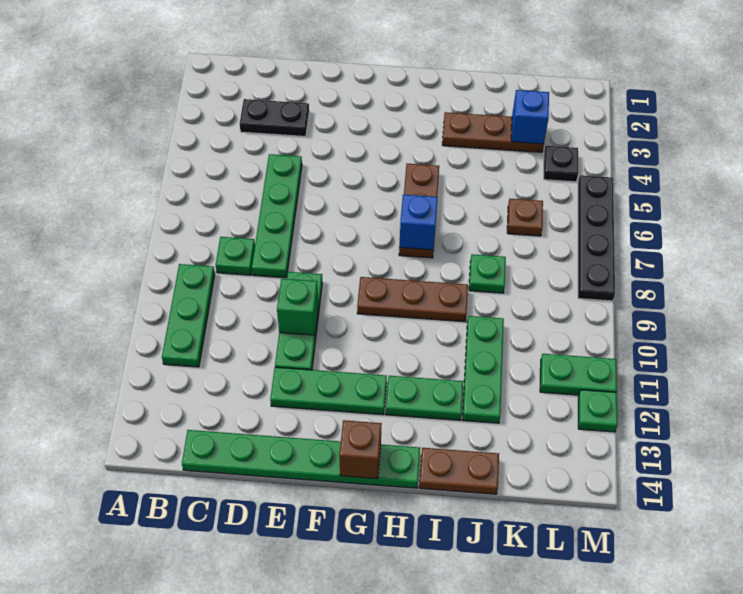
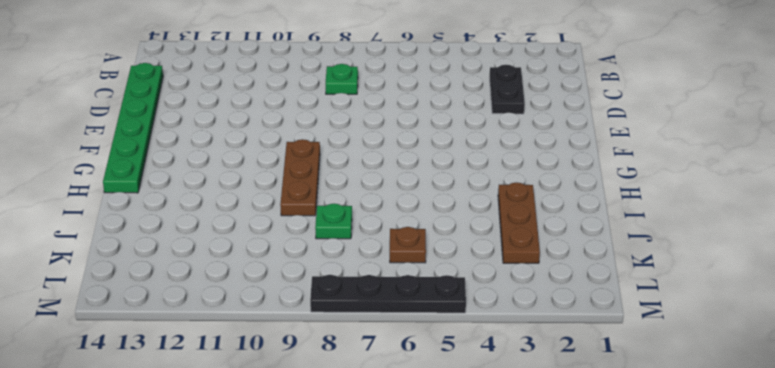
none -> green plate B9:B11 level 1
none -> green plate D5:D8 level 1
none -> green plate E9:E11 level 1

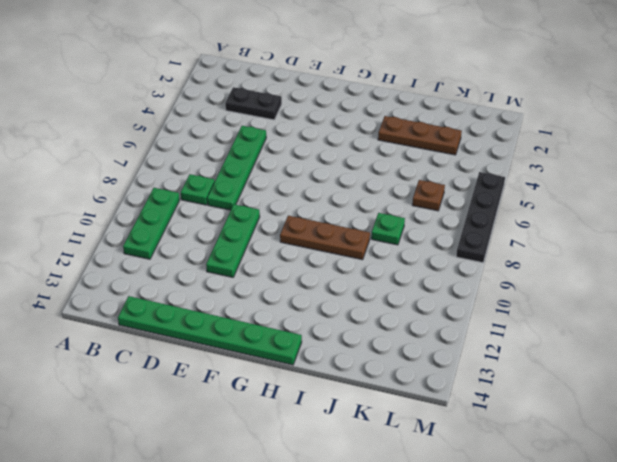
none -> green plate E12:G12 level 1
none -> brown plate H5:H7 level 1
none -> green plate H12:I12 level 1

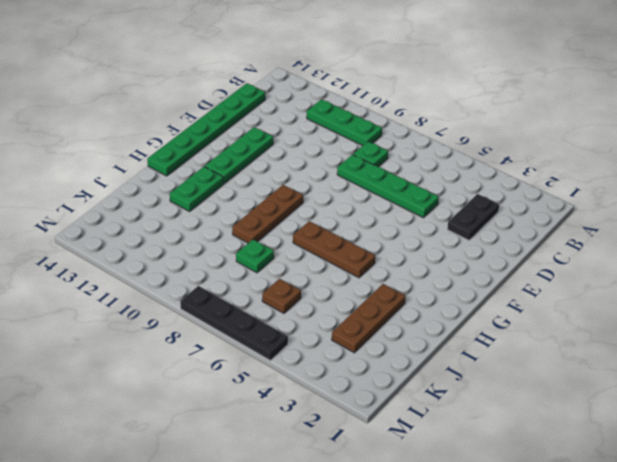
none -> green plate E9:E11 level 1
none -> brown plate I14:J14 level 1
none -> green plate J10:J12 level 1

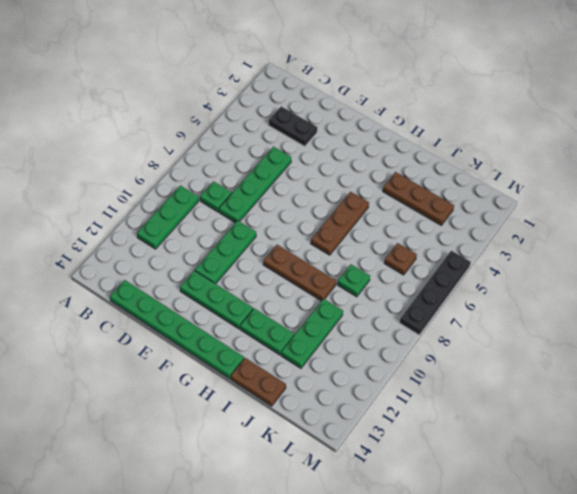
none -> black plate L4 level 1
none -> green plate L11:M11 level 1
none -> green plate M12 level 1

